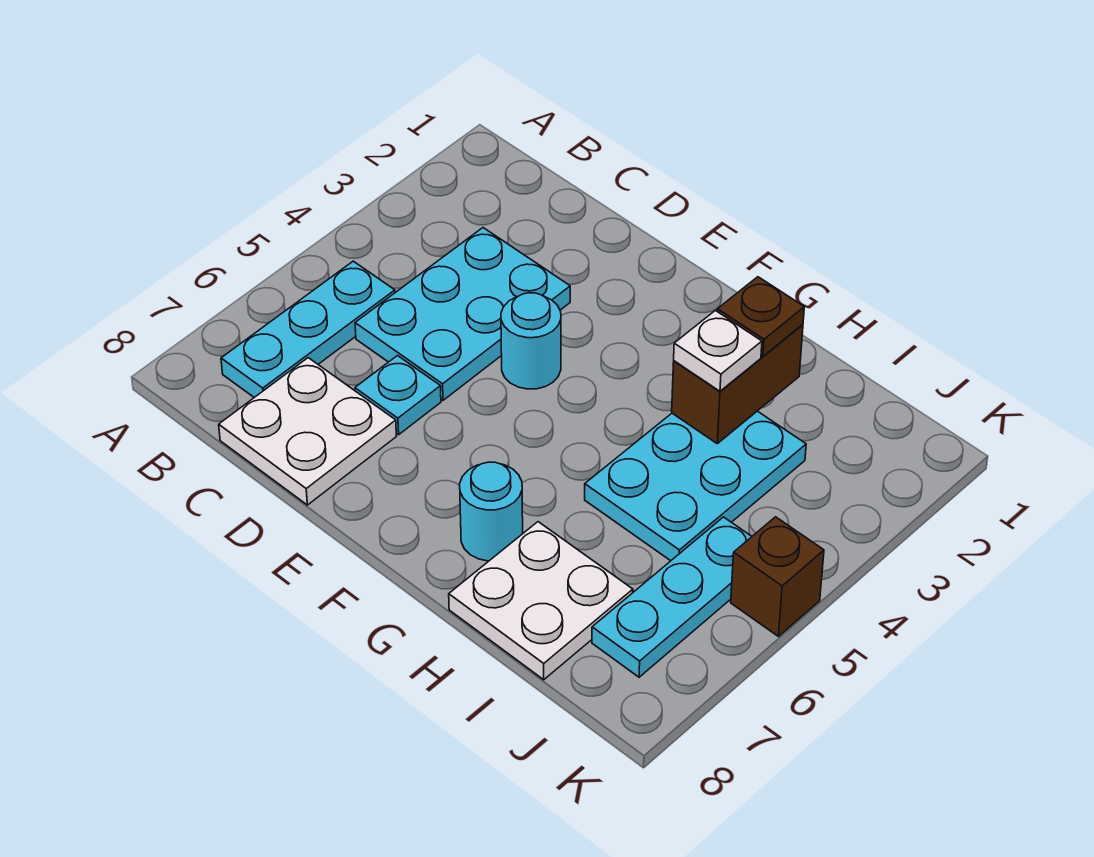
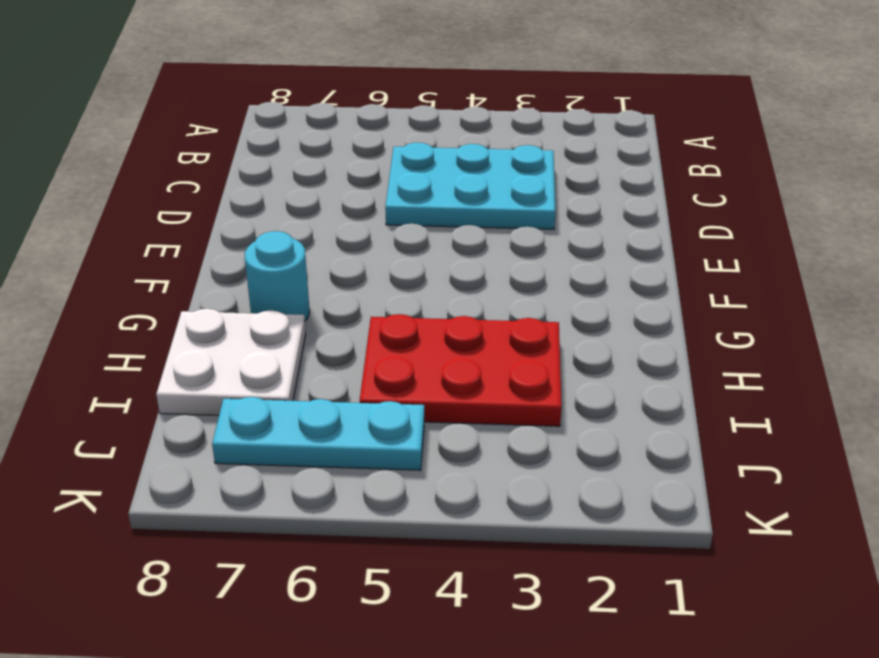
red plate H3:I5 level 1 -> cyan plate H3:I5 level 1
none -> cyan plate B5:B7 level 1
none -> white plate C7:D8 level 1
none -> cyan plate D6 level 1

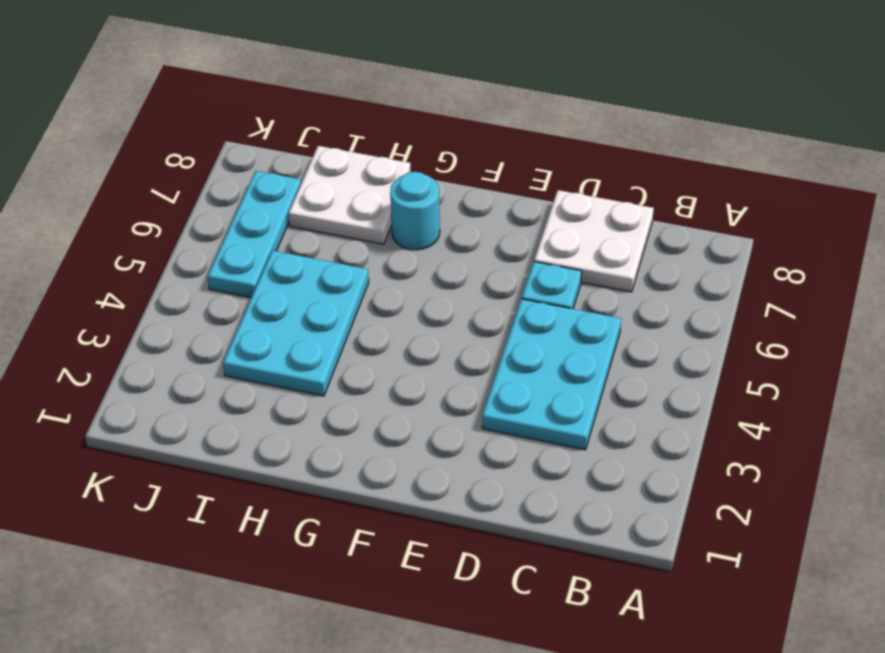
none -> cyan plate B5:B7 level 1
none -> cyan round brick E4 level 1
none -> brown brick K5 level 1

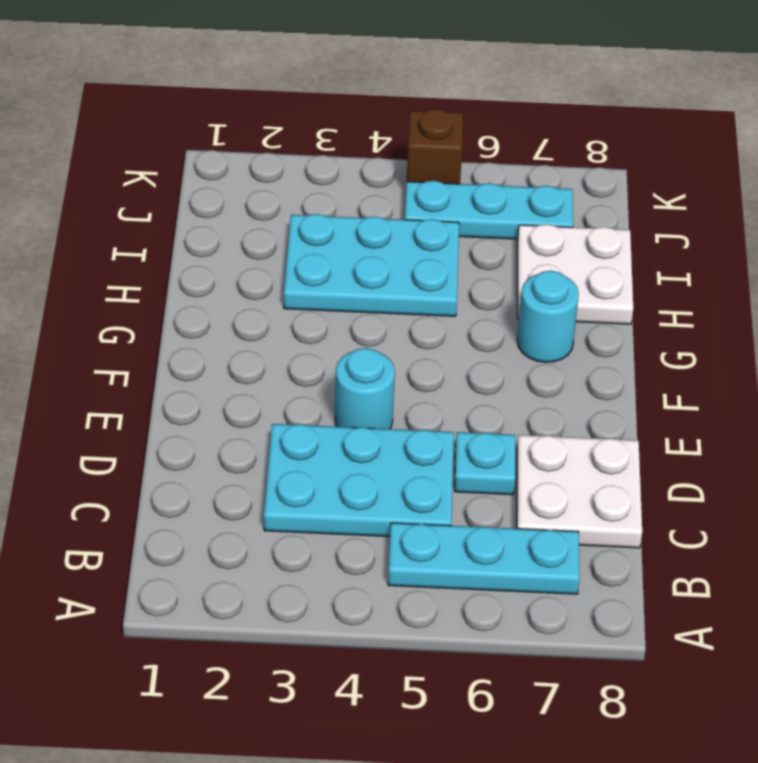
none -> brown brick H2:H3 level 2
none -> brown plate H2 level 3
none -> white plate H3 level 3

